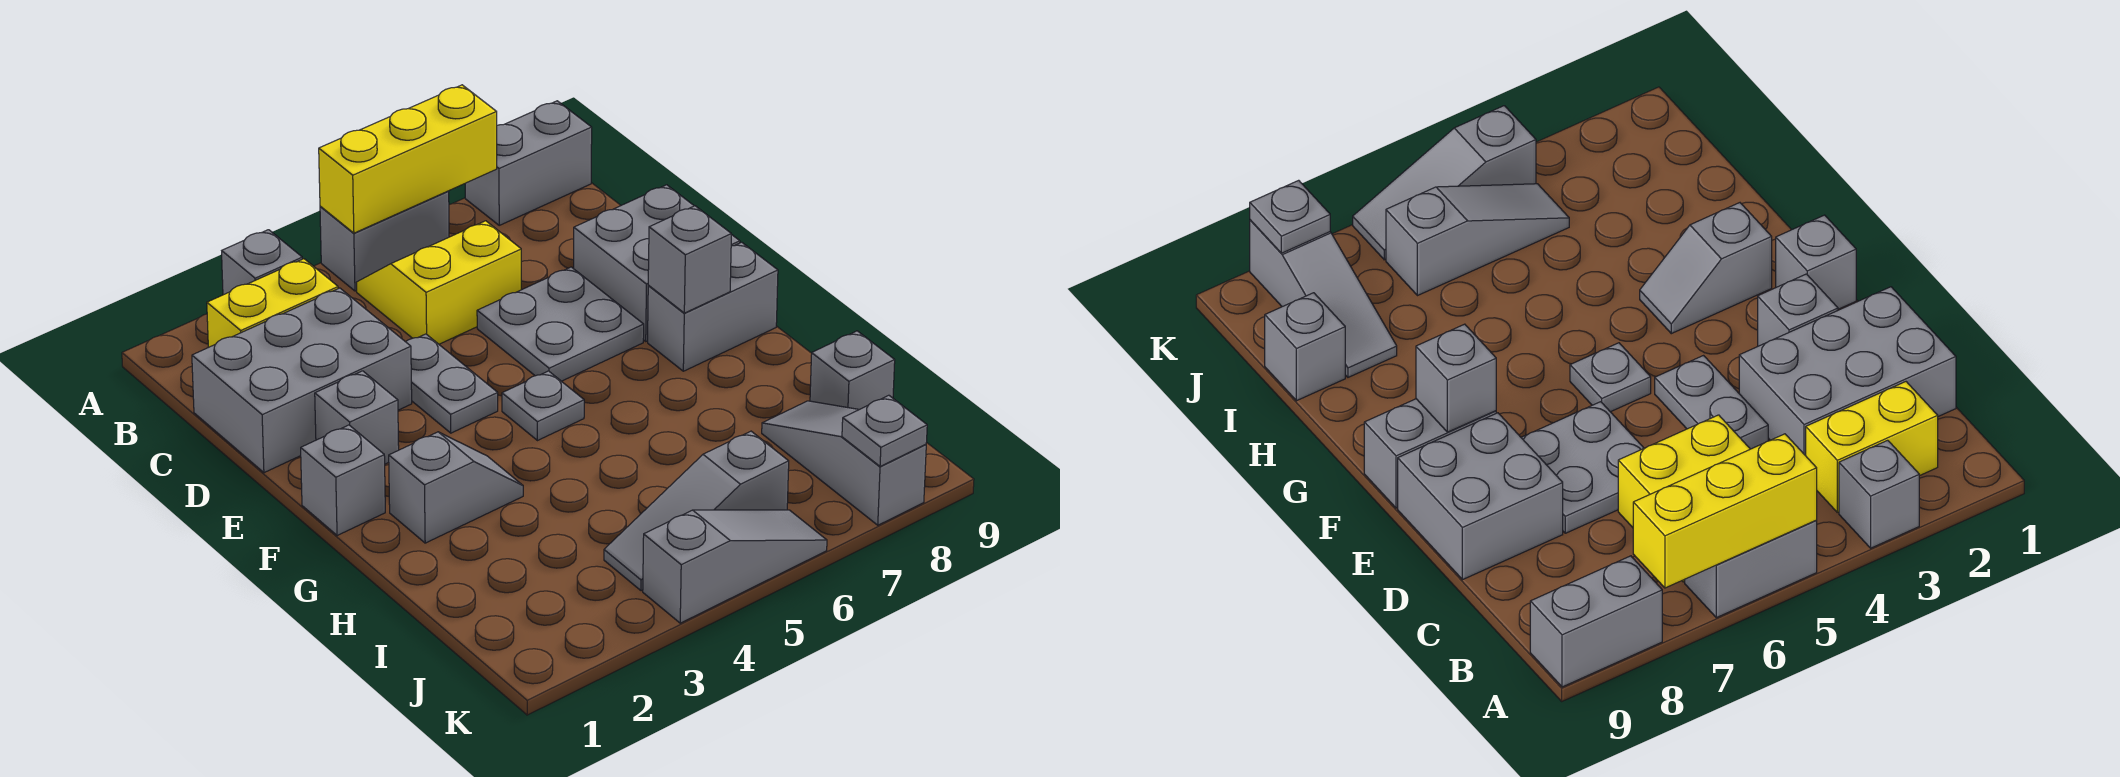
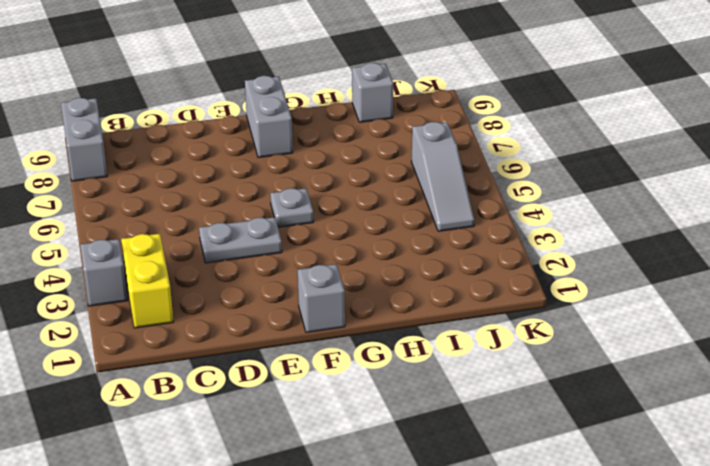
none -> grey brick A5:A6 level 1
none -> yellow slope B5:C6 level 1 top C
none -> grey brick C1:D3 level 1

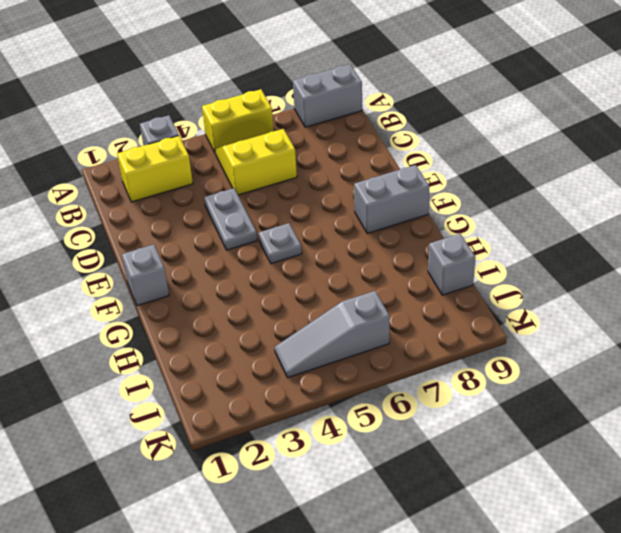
yellow brick A5:A6 level 1 -> grey brick A5:A6 level 1
none -> grey brick C1:D3 level 1
none -> grey plate D6:E7 level 1
none -> grey brick D8:E9 level 1

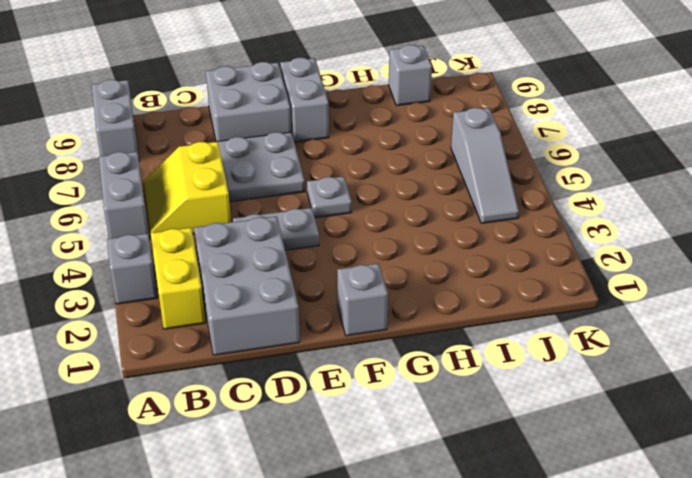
none -> grey brick E2 level 1
none -> grey slope G2:G3 level 1 top 2
none -> grey slope I8:K8 level 1 top K

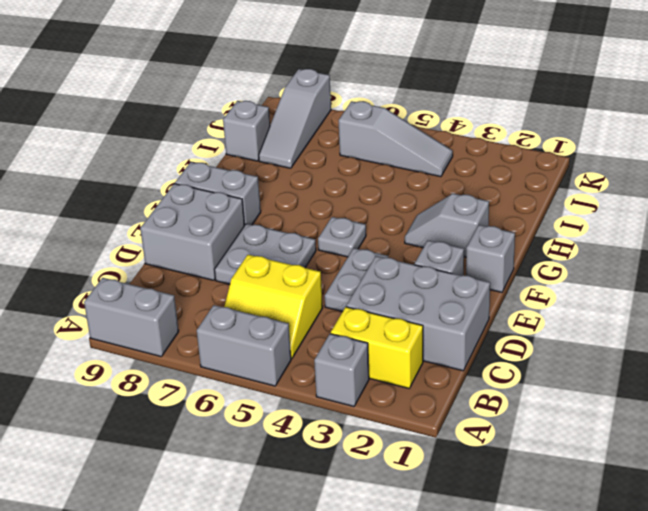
none -> grey slope K4:K6 level 1 top 4
none -> yellow brick A5:A7 level 2
none -> grey brick F8 level 2

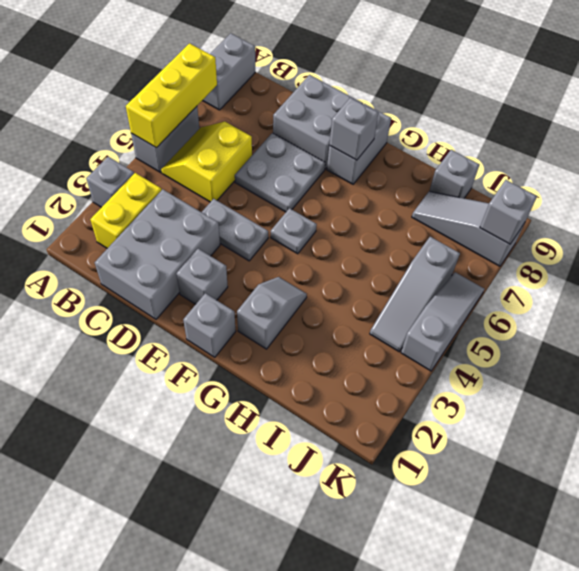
grey brick K8 level 2 -> grey plate K8 level 2

